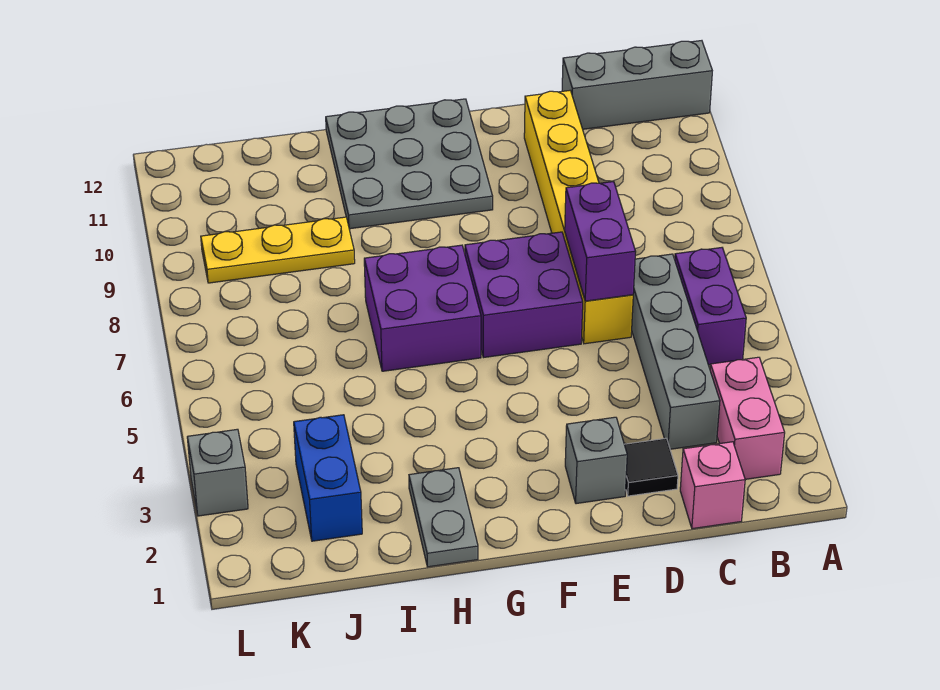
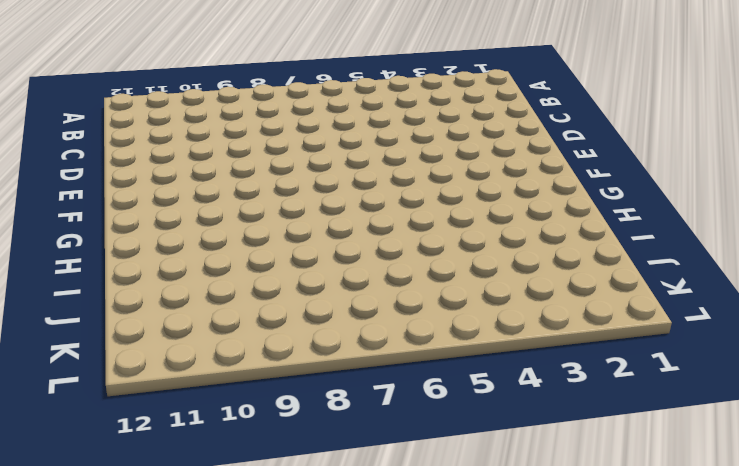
none -> grey brick A12:C12 level 1
none -> pink brick B2:B3 level 1
none -> purple brick B5:B6 level 1

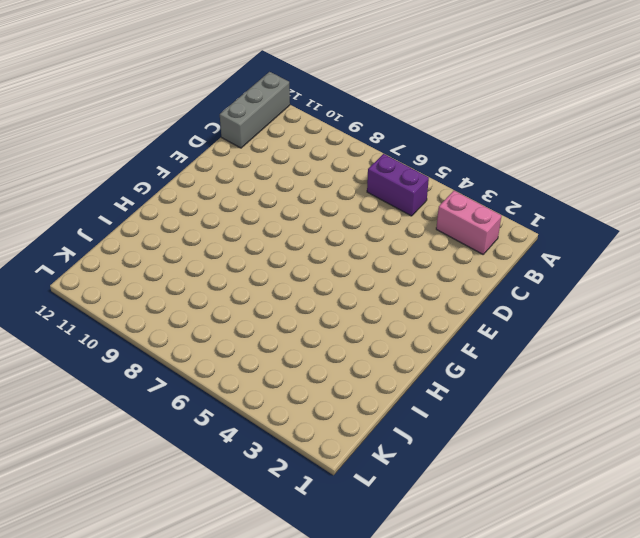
none -> pink brick C1 level 1
none -> grey brick C3:C6 level 1
none -> black tile D2 level 1

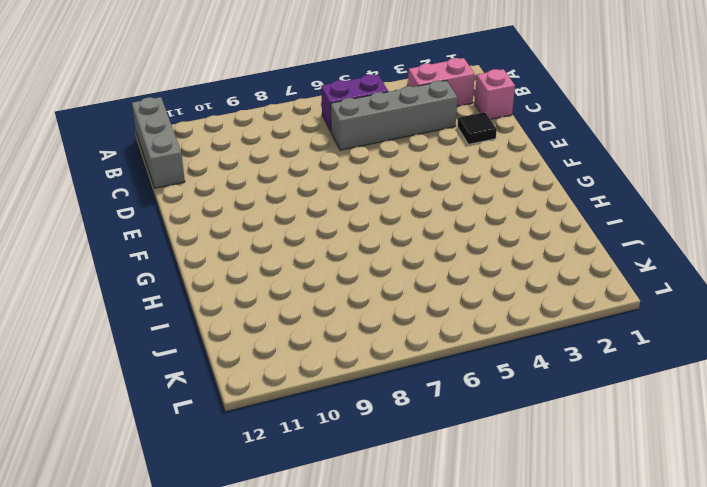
none -> yellow brick D6:D11 level 1
none -> grey brick E2 level 1
none -> purple brick E6:F7 level 1

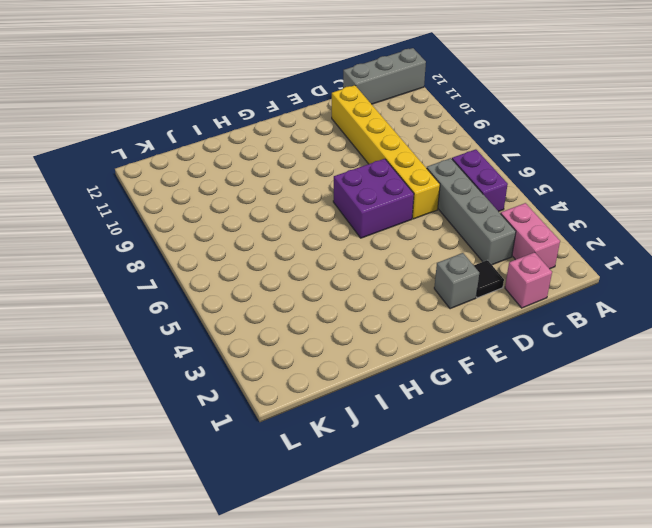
none -> grey plate F10:H12 level 1
none -> purple brick G6:H7 level 1
none -> grey plate H1:H2 level 1

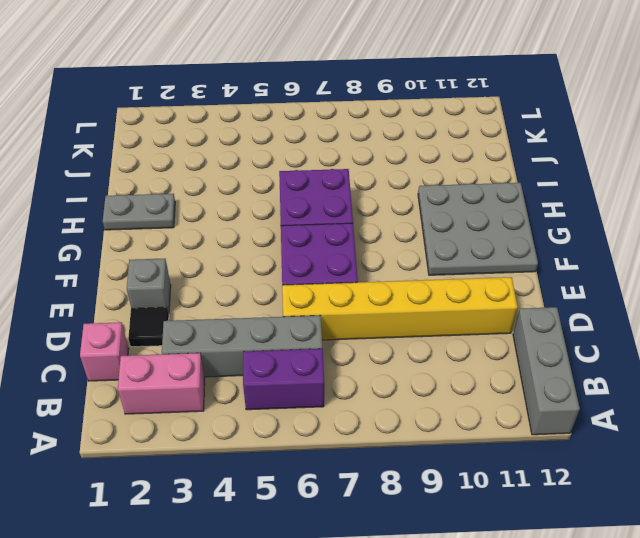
none -> yellow plate I9:K9 level 1
none -> blue brick J2:J3 level 1
none -> grey brick L3 level 1

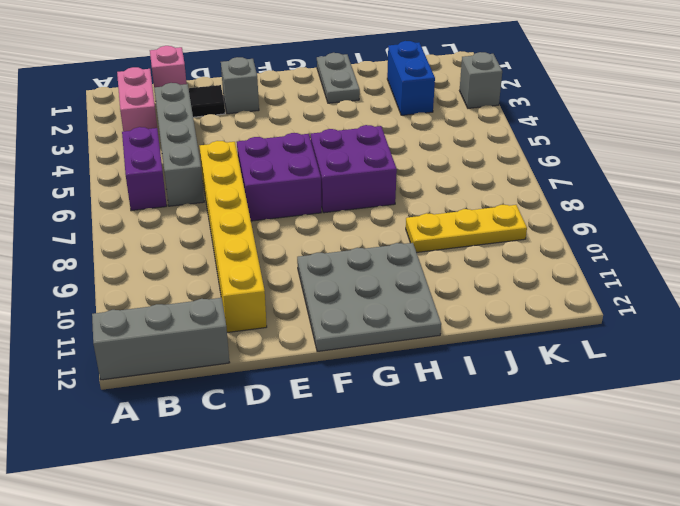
none -> purple brick D6:D7 level 2

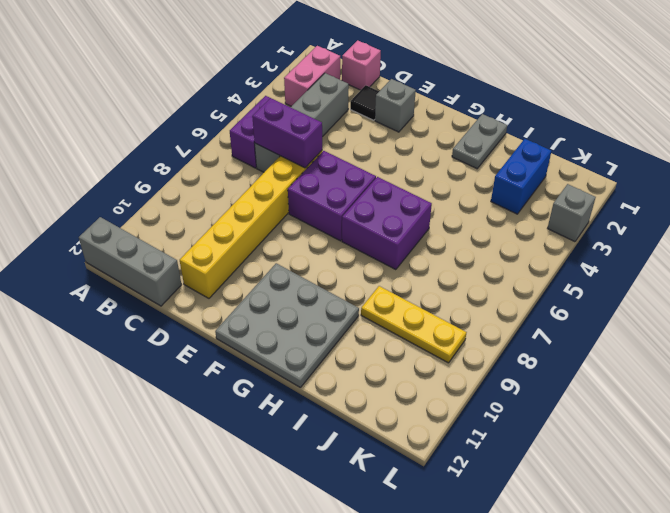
purple brick C6:D6 level 2 -> purple brick D6:D7 level 2

